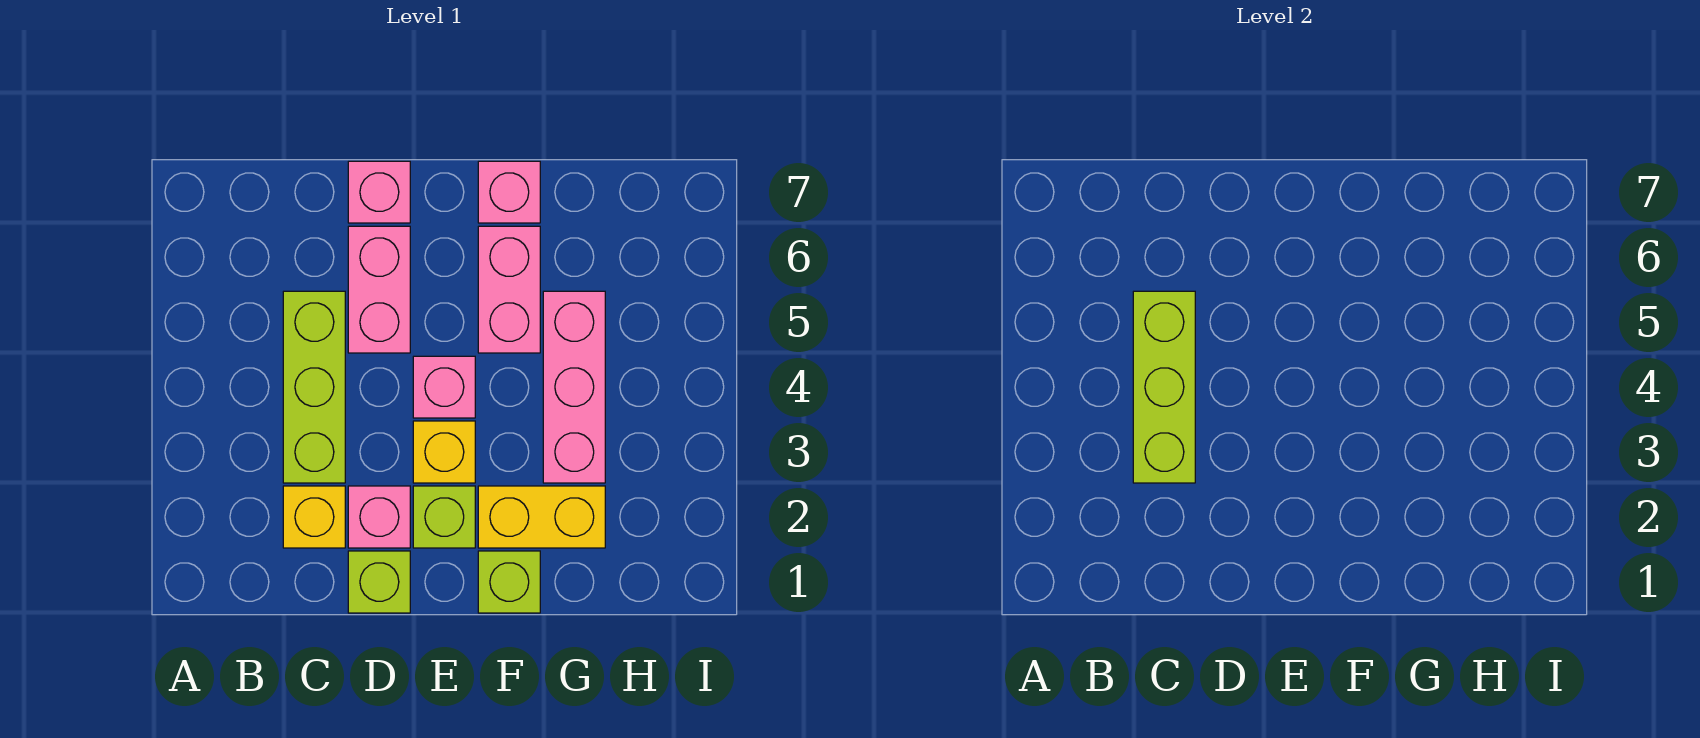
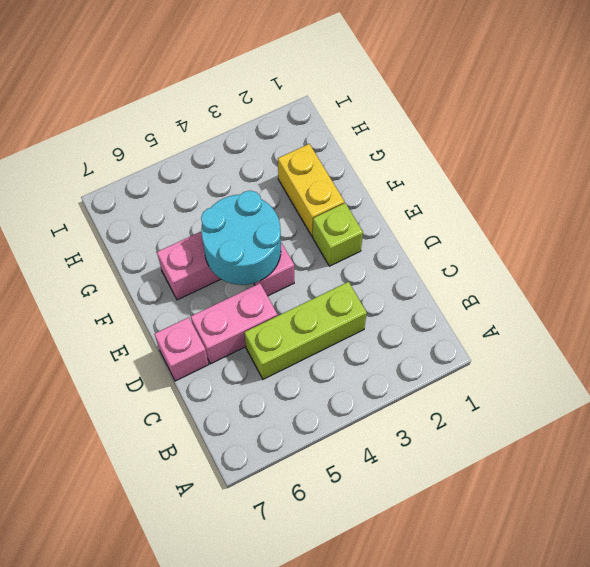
cyan round brick E4:F5 level 2 -> none
none -> yellow brick C2 level 1
none -> lime brick D1 level 1
none -> pink brick D2 level 1

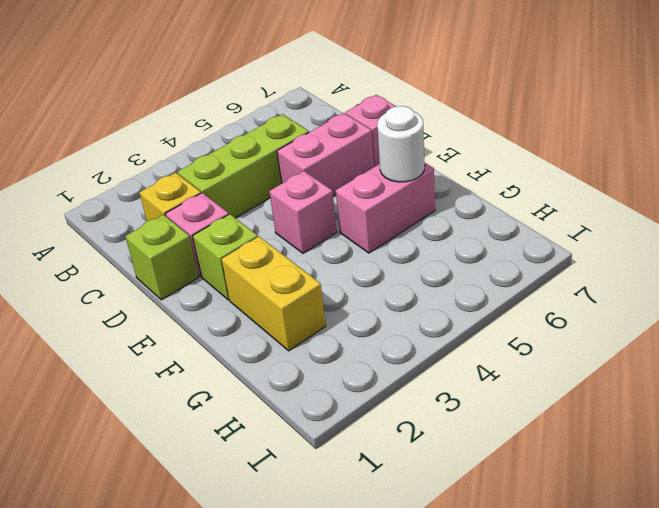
white round brick F6 level 2 -> none
none -> yellow brick E3 level 1
none -> lime brick F1 level 1
none -> pink brick F7 level 1

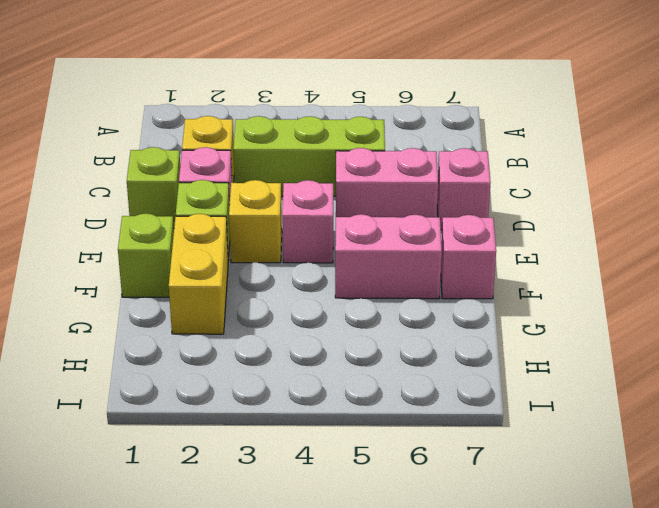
none -> pink brick G3:G5 level 1
none -> lime brick C3:C5 level 2

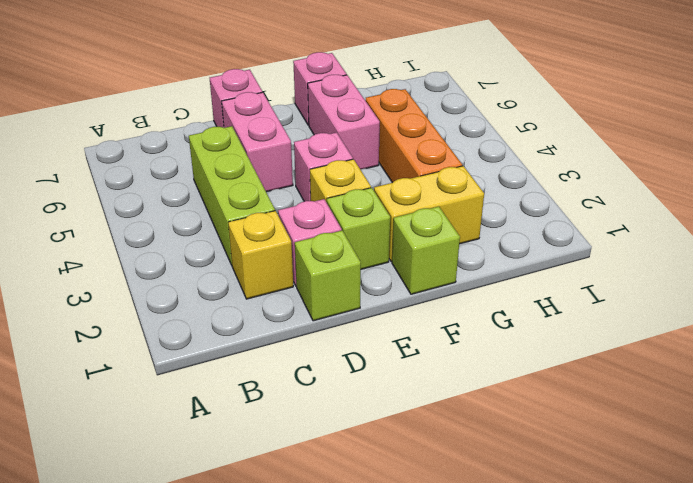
orange brick G3:G5 level 1 -> pink brick G3:G5 level 1
none -> lime brick C3:C5 level 2

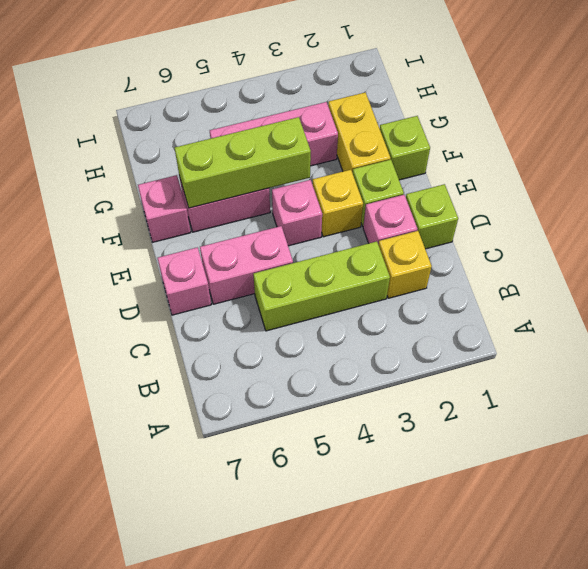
lime brick F4:F6 level 2 -> lime brick C3:C5 level 2

